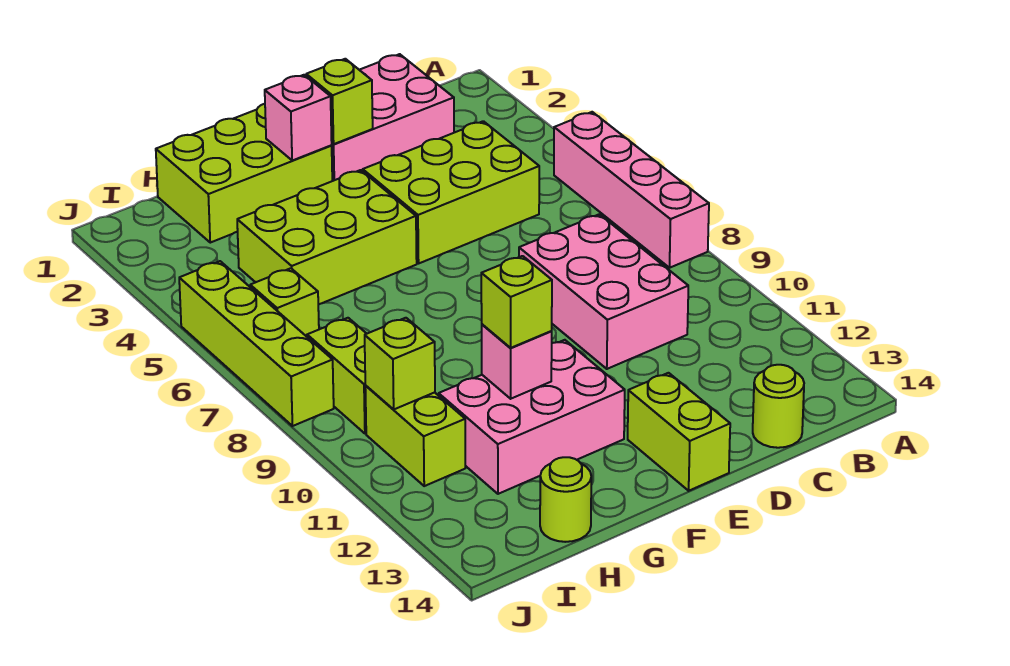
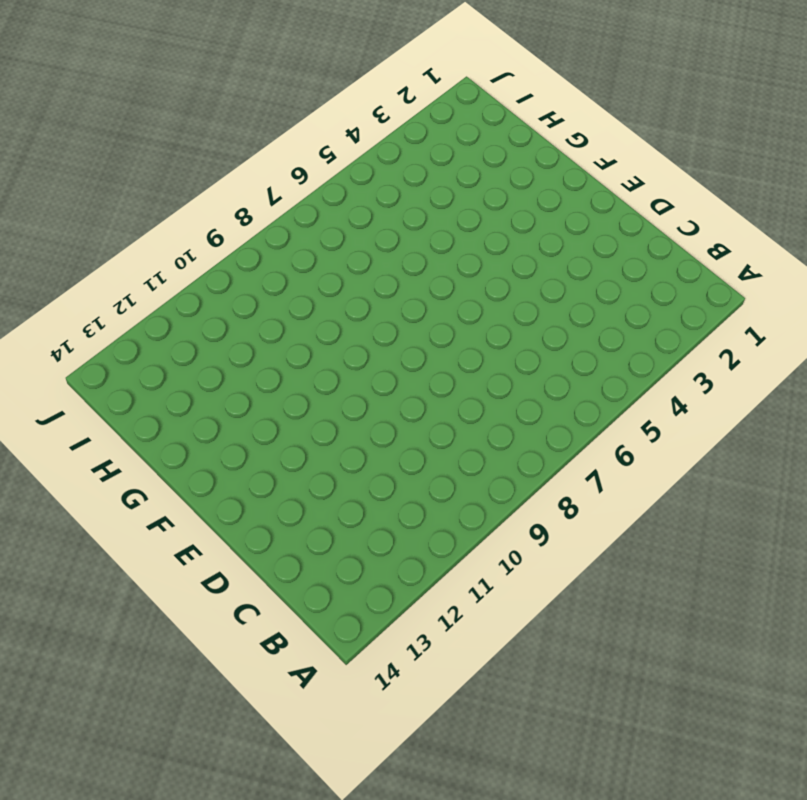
none -> pink brick A5:A8 level 1
none -> pink brick C1:E2 level 1
none -> lime brick C4:E5 level 1

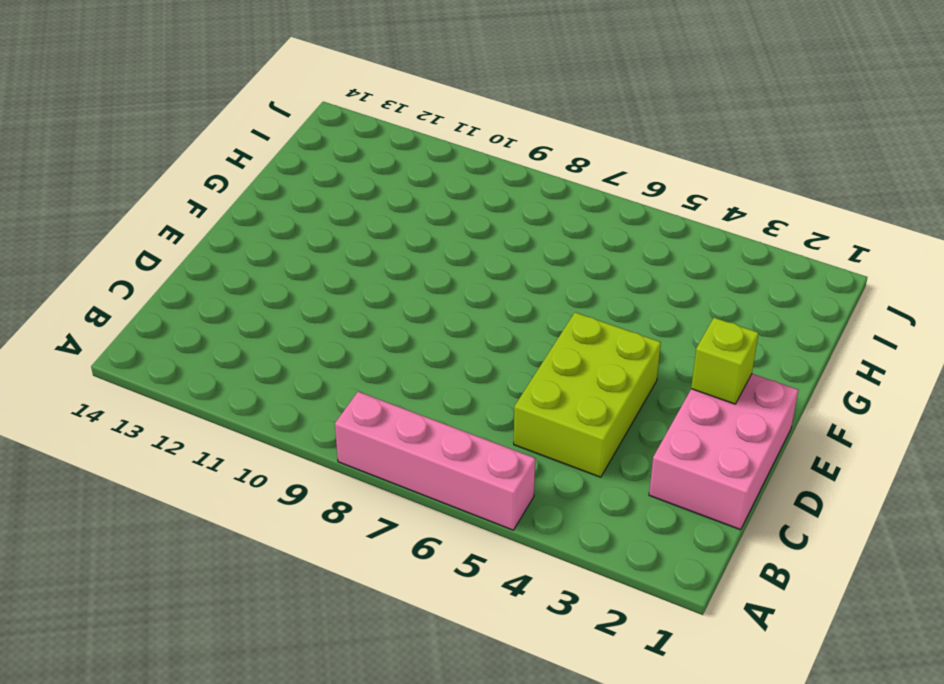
none -> pink brick C8:D10 level 1
none -> lime round brick C14 level 1
none -> lime brick E13:E14 level 1

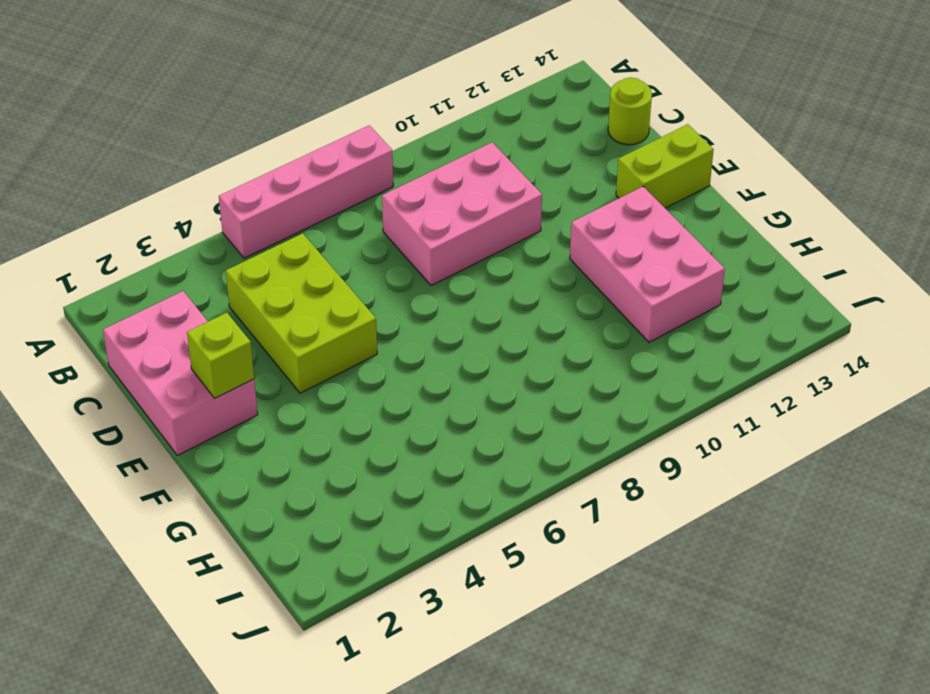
none -> lime brick F1:H2 level 1
none -> lime brick F4:H5 level 1
none -> lime round brick H14 level 1

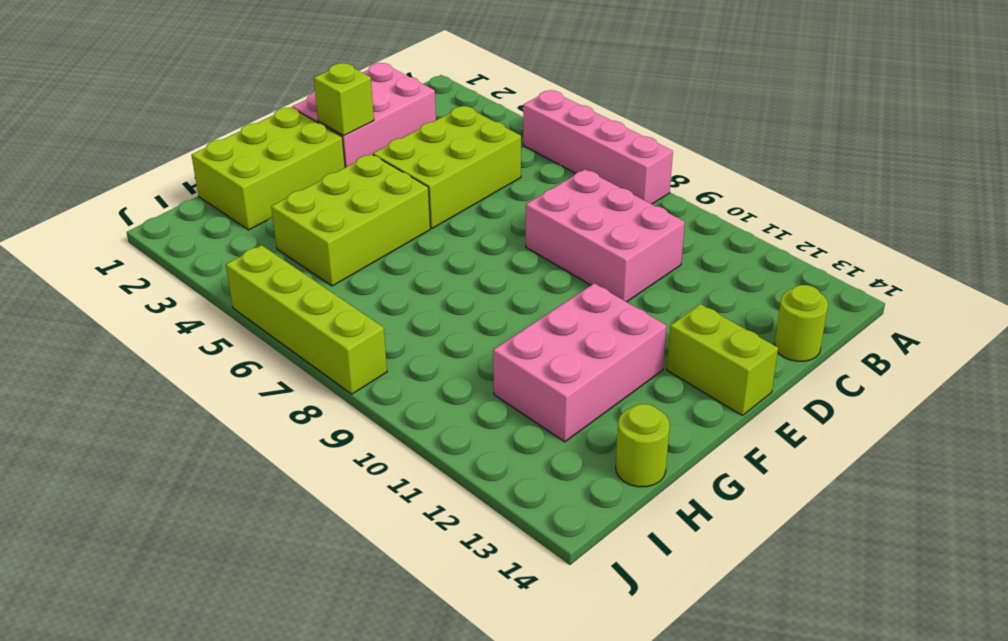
none -> lime brick I6 level 1
none -> lime brick I8:I9 level 1
none -> lime brick I10:I11 level 1

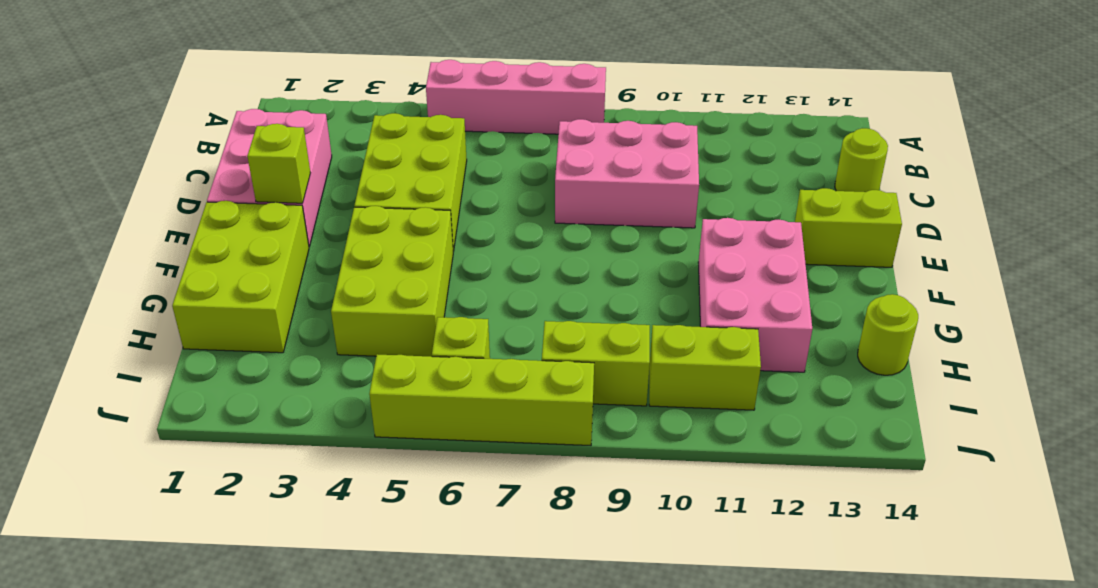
none -> pink brick F2 level 2
none -> pink brick G11 level 2
none -> lime brick I10 level 2

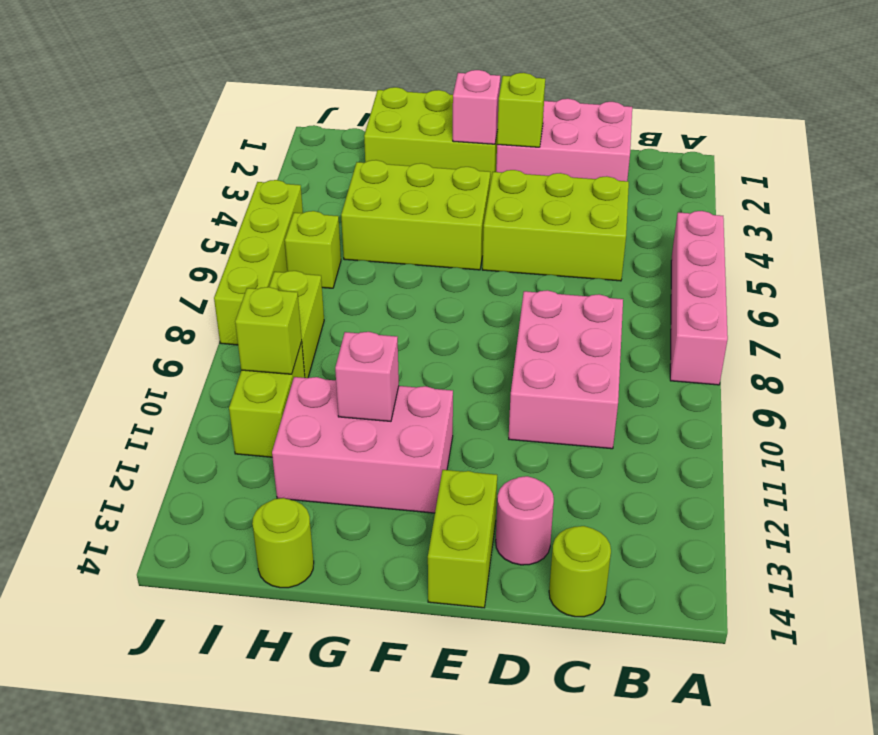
pink round brick D13 level 1 -> none
none -> lime brick G11 level 3

